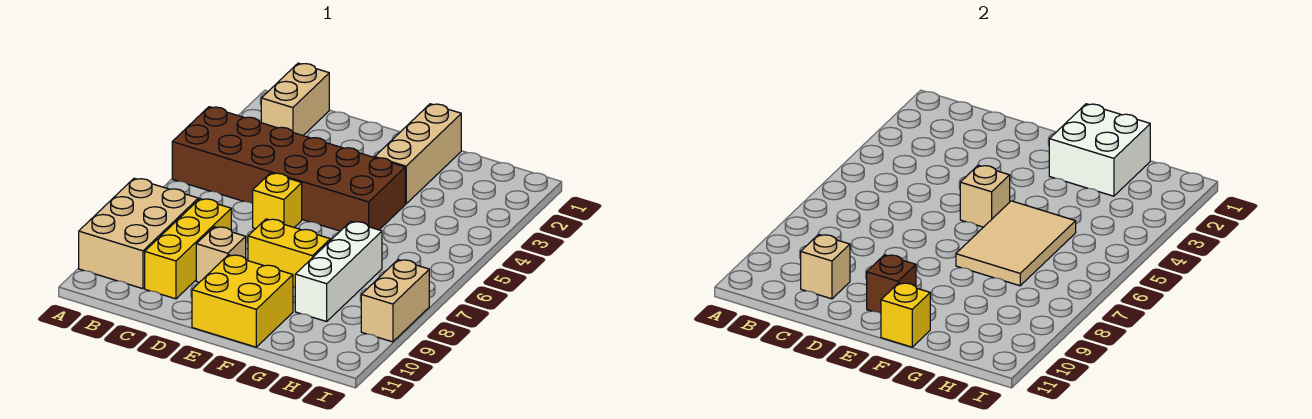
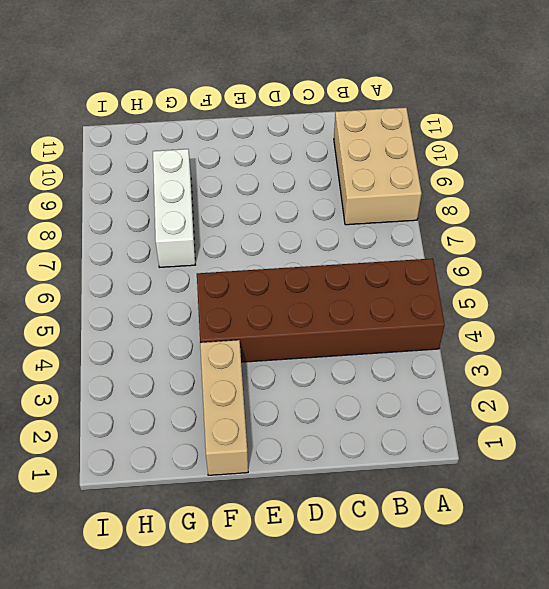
none -> tan brick B1:B2 level 1
none -> yellow brick C8:C10 level 1
none -> yellow brick D6 level 1

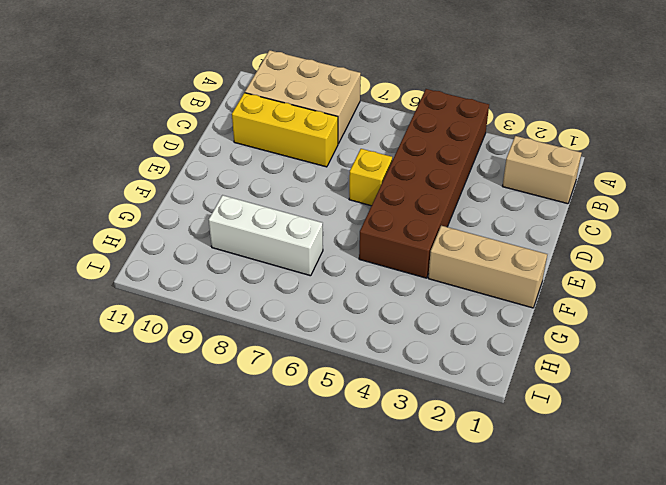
none -> tan brick D9 level 1
none -> yellow brick E8:F8 level 1
none -> yellow brick E10:F11 level 1

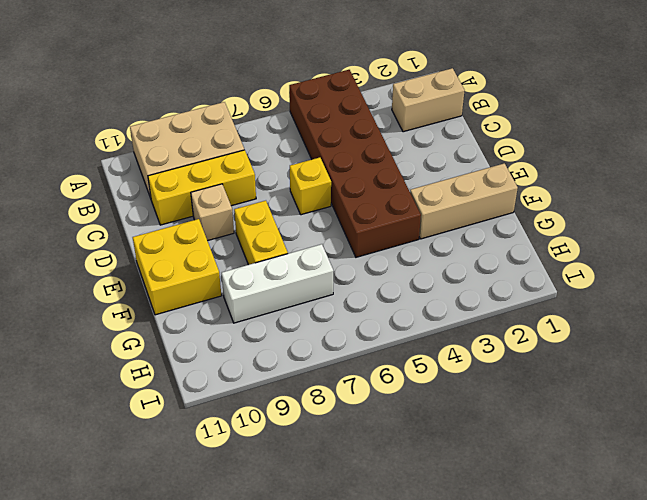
none -> tan brick I8:I9 level 1
none -> tan brick C10 level 2
none -> tan brick E5 level 2

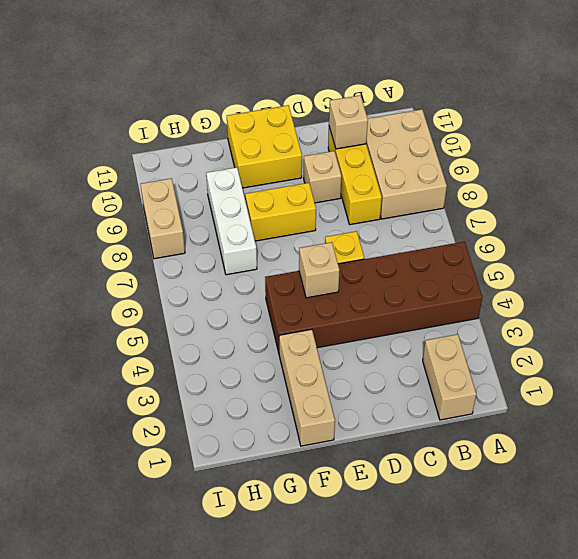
none -> brown brick E10 level 2
none -> white brick F1:G2 level 2
none -> tan tile F5:G7 level 2

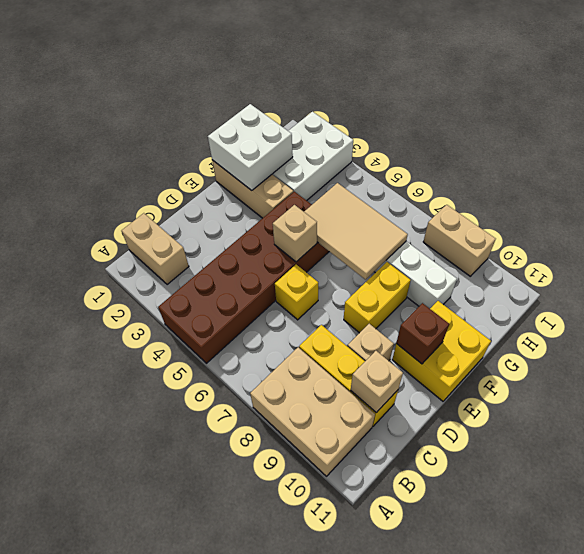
white brick G2:I3 level 1 -> none
none -> yellow brick F11 level 2

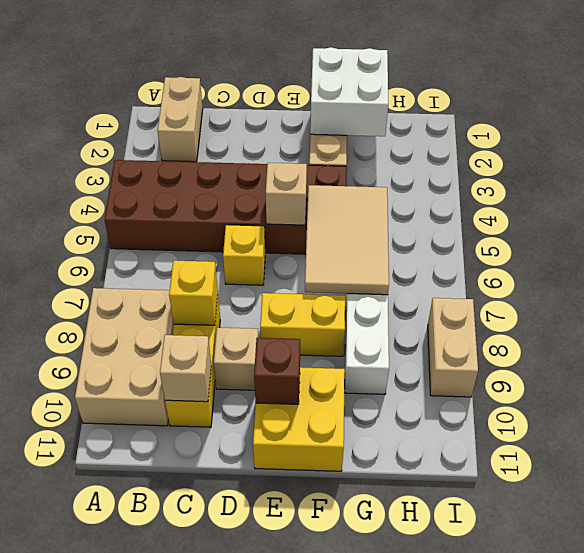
yellow brick C8 level 2 -> yellow brick F11 level 2

